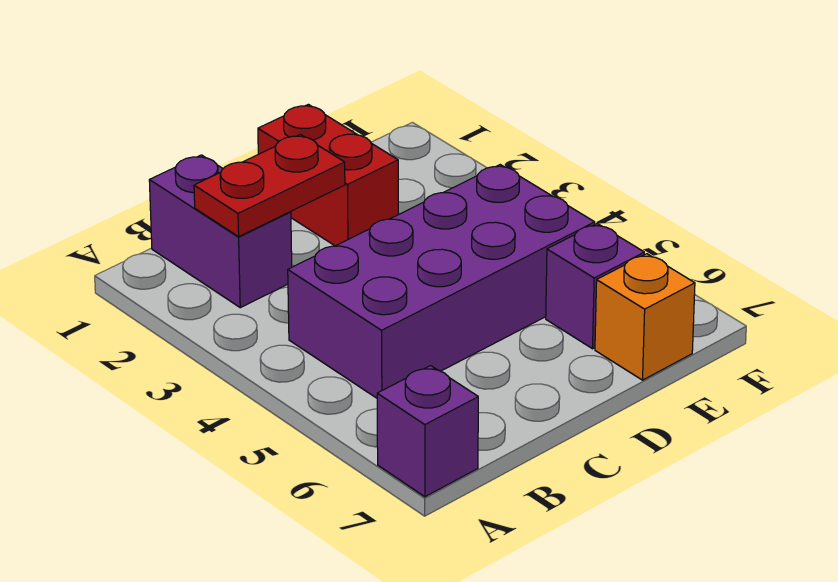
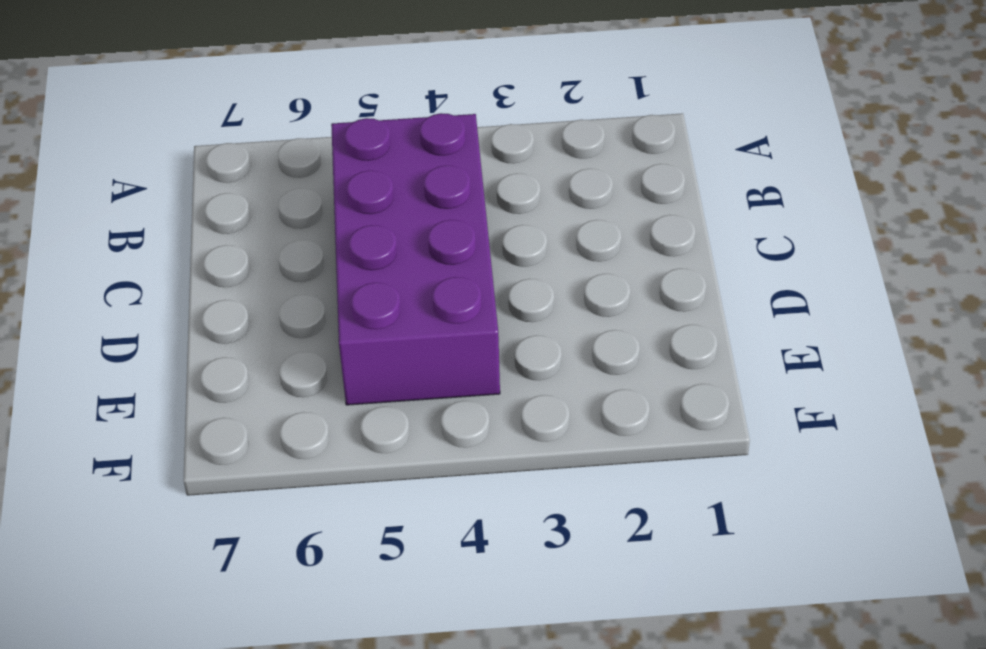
none -> purple brick A7 level 1
none -> purple brick B1:B2 level 1

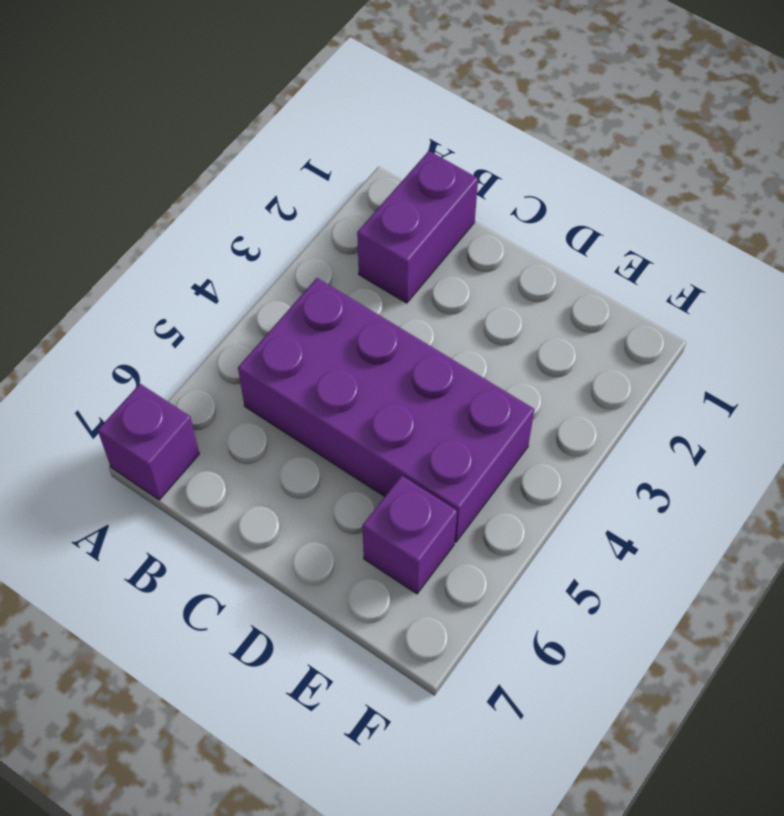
none -> red brick D1:D2 level 1
none -> orange brick E7 level 1

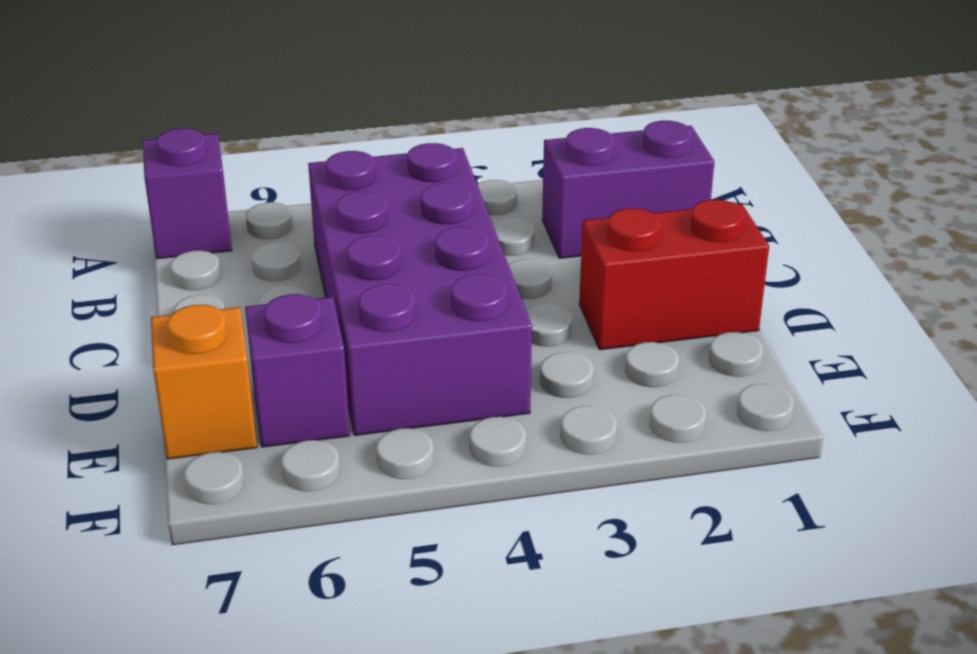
none -> red plate B2:C2 level 2

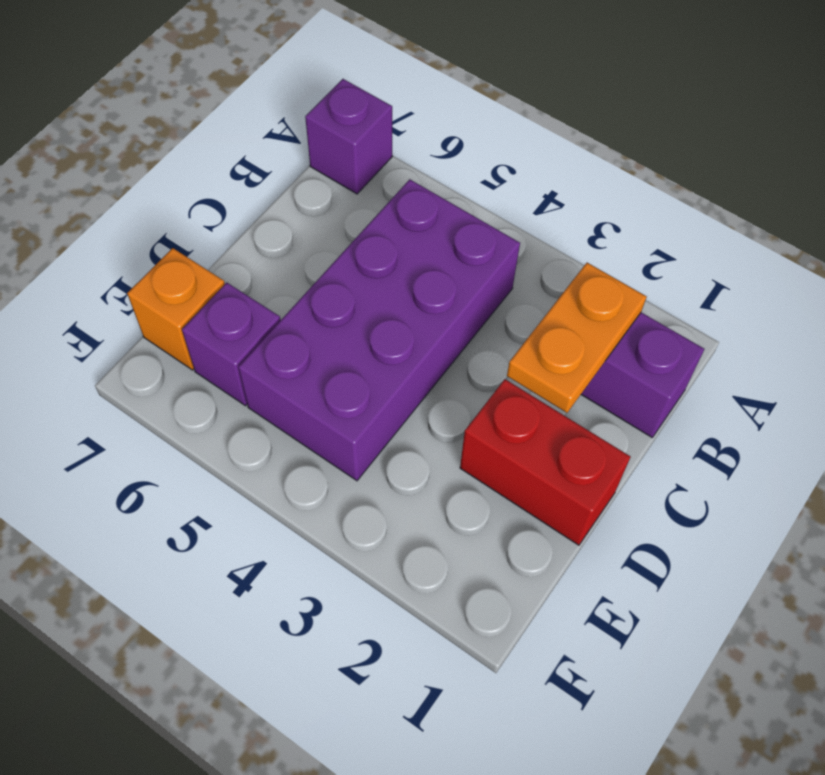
orange plate B2:C2 level 2 -> red plate B2:C2 level 2

